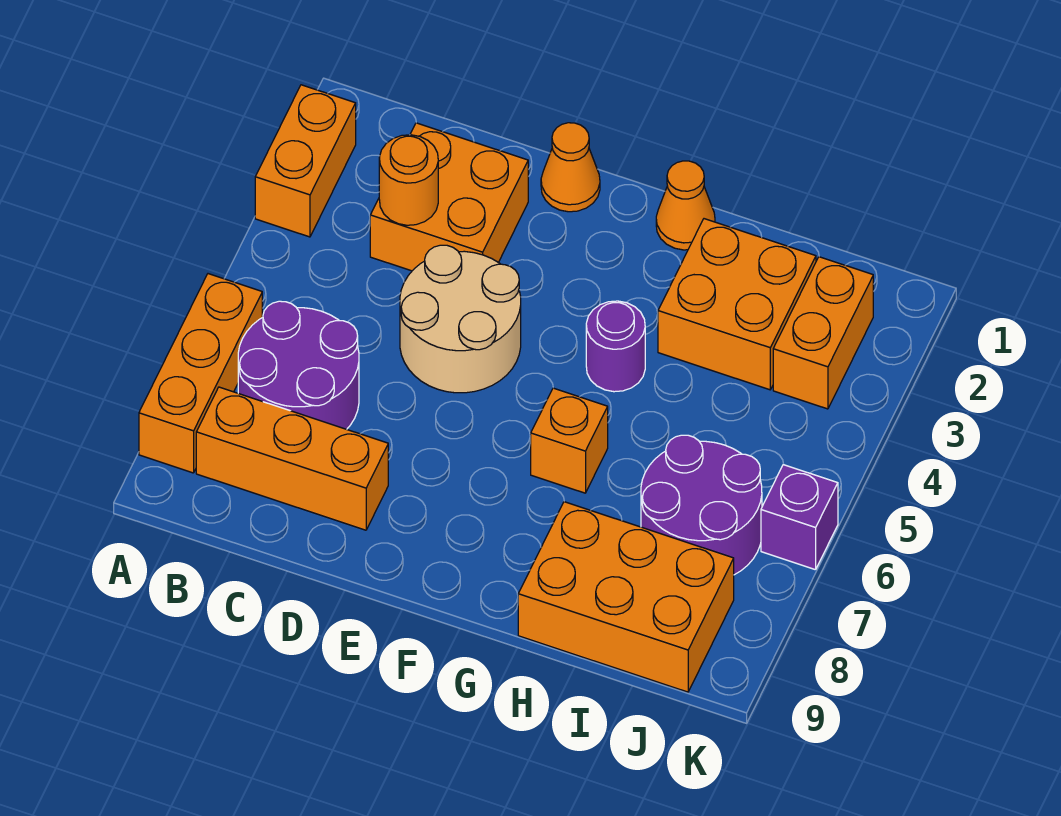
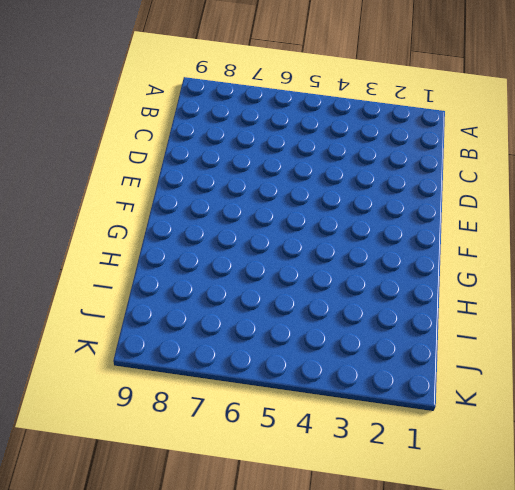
none -> orange brick A2:A3 level 1
none -> orange brick A6:A8 level 1
none -> purple round brick B6:C7 level 1

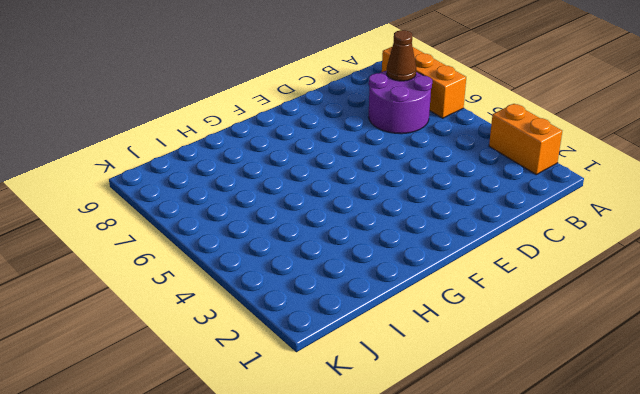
brown cone B7 level 2 -> none
none -> orange brick B8:D8 level 1
none -> orange brick C2:D3 level 1
none -> tan round brick D4:E5 level 1

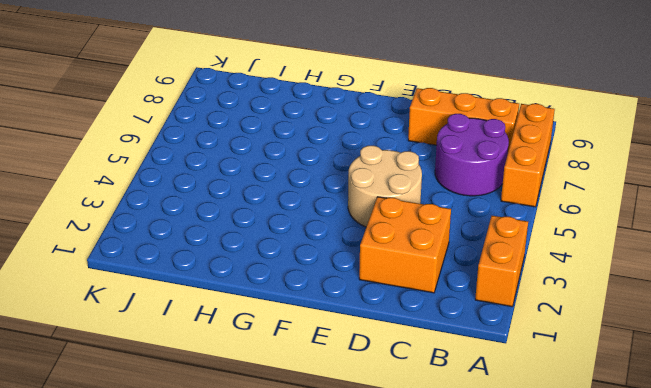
none -> orange cone E1 level 1
none -> orange cone G1 level 1
none -> purple round brick G4 level 1

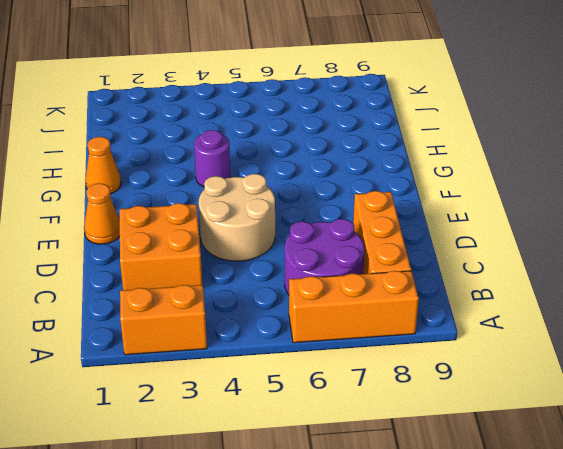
none -> orange brick G6 level 1
none -> orange brick H2:I3 level 1
none -> orange brick H8:J9 level 1

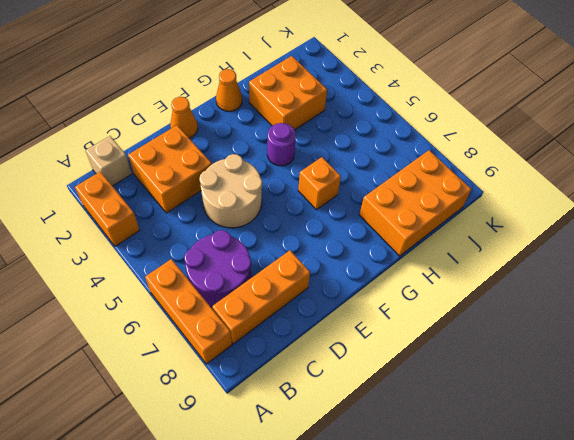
tan brick B1 level 1 -> none
none -> purple round brick I6:J7 level 1
none -> orange brick J2:J3 level 1
none -> purple brick K6 level 1

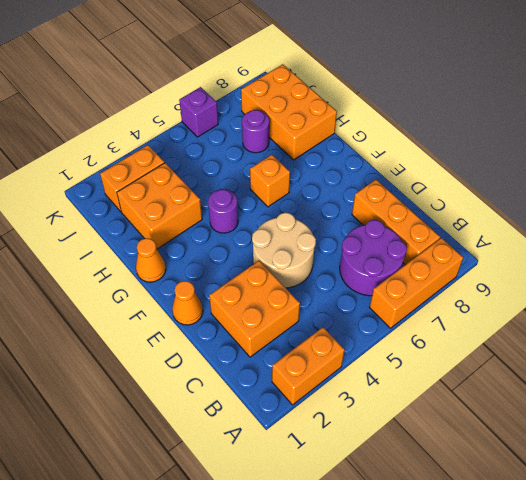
purple round brick I7 level 1 -> purple round brick I6:J7 level 1
none -> orange round brick C3 level 2

